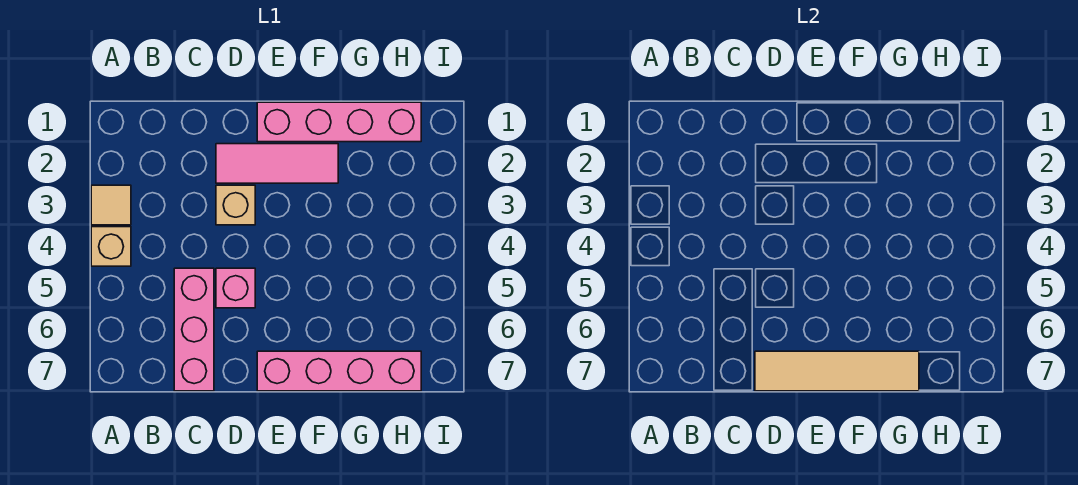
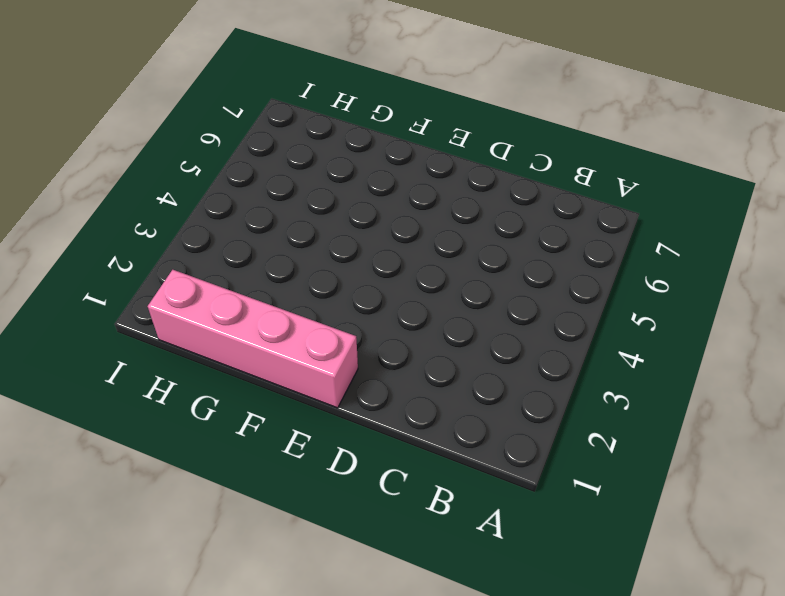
none -> tan tile A3 level 1
none -> tan brick A4 level 1

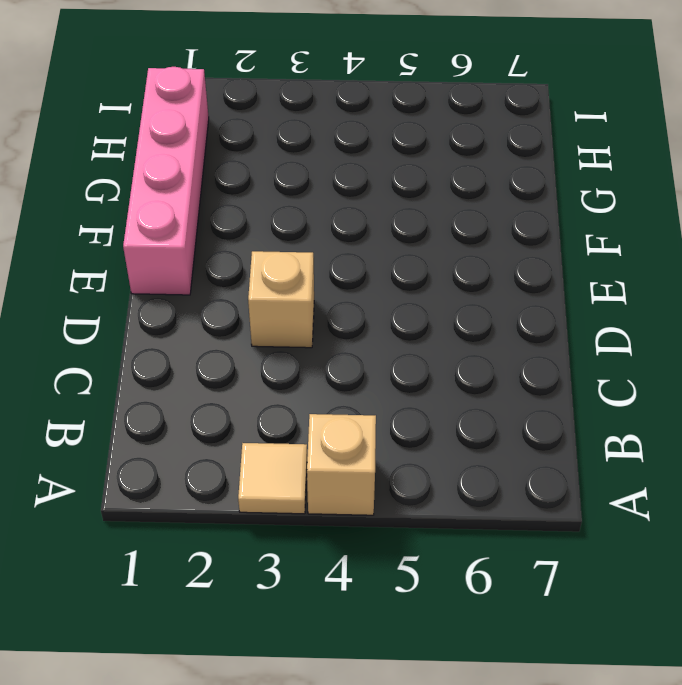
none -> pink brick C5:C7 level 1
none -> pink tile D2:F2 level 1

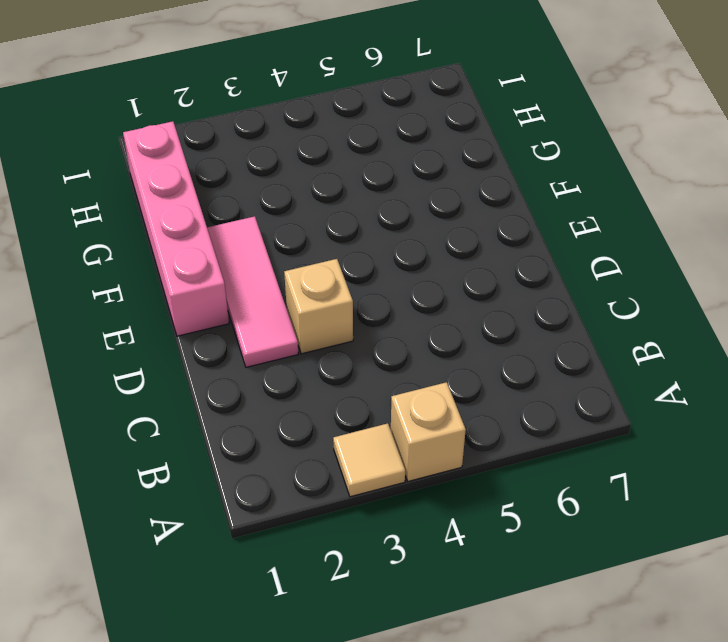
none -> pink brick C5:C7 level 1
none -> pink brick D5 level 1

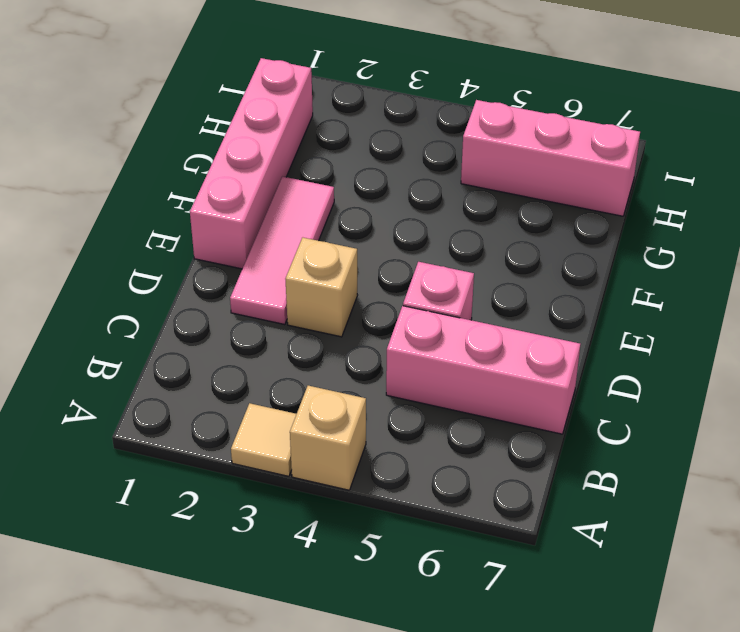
pink brick H5:H7 level 1 -> pink brick E7:H7 level 1
none -> tan tile D7:G7 level 2

